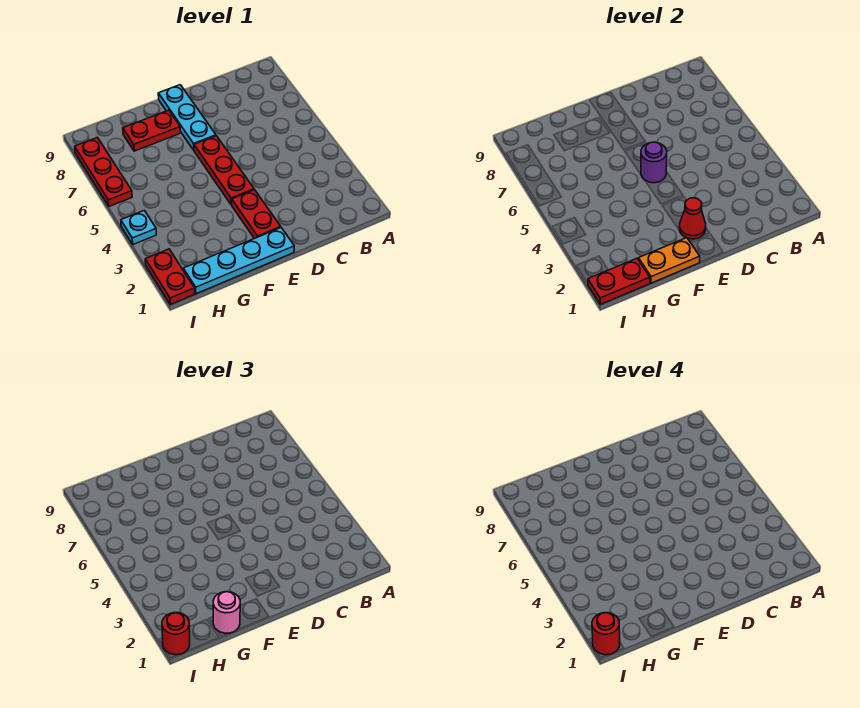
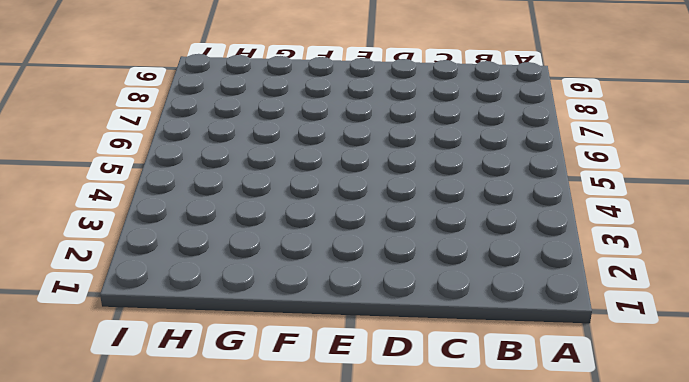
none -> cyan plate E1:H1 level 1
none -> red plate E2:E3 level 1
none -> red plate E4:E6 level 1

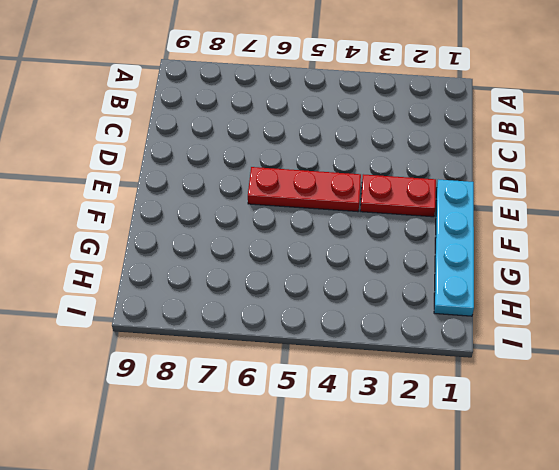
none -> cyan plate E7:E9 level 1
none -> red plate F8:G8 level 1
none -> red plate I1:I2 level 1

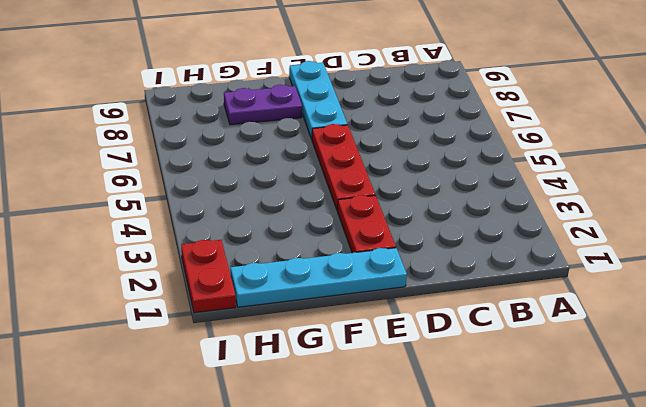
purple plate F8:G8 level 1 -> red plate F8:G8 level 1
none -> cyan plate I4 level 1
none -> red plate I6:I8 level 1
none -> red cone E2 level 2

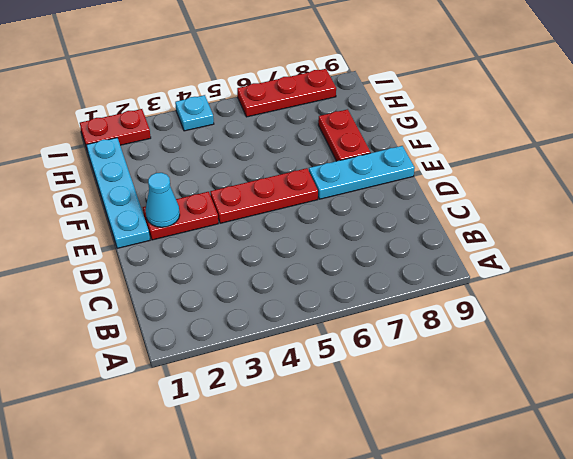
cyan cone E2 level 2 -> red cone E2 level 2
none -> purple round brick E5 level 2
none -> orange plate F1:G1 level 2
none -> red plate H1:I1 level 2

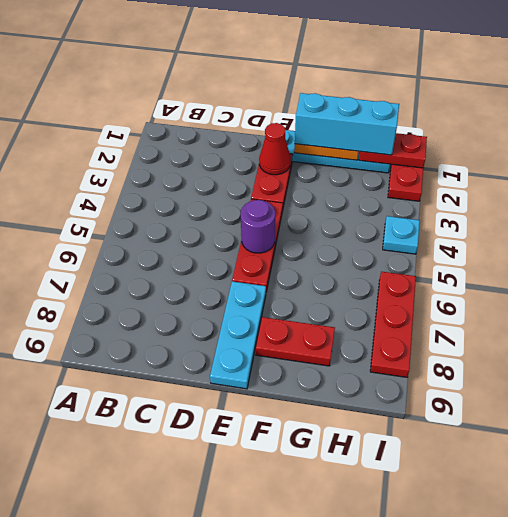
cyan brick F1:H1 level 3 -> pink round brick G1 level 3
none -> red round brick I1 level 3
none -> red round brick I1 level 4

